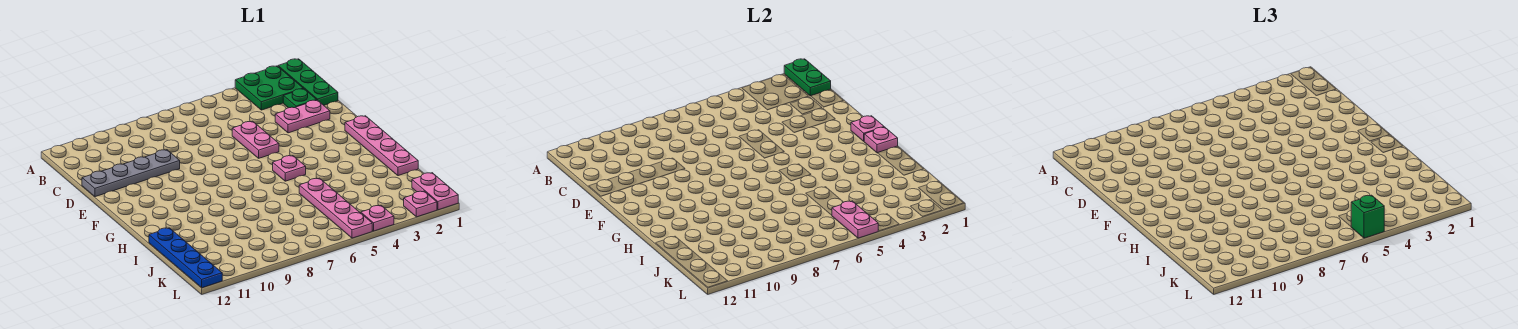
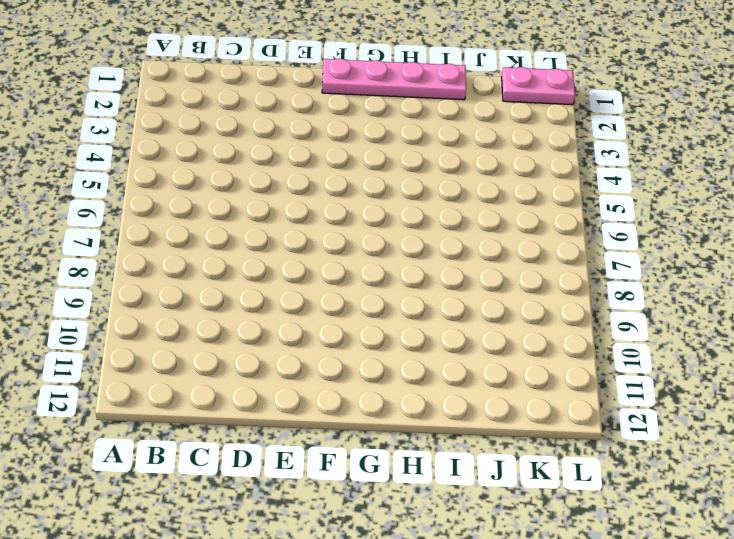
none -> green plate A1:C1 level 1
none -> green plate A2:B3 level 1
none -> green plate C2 level 1

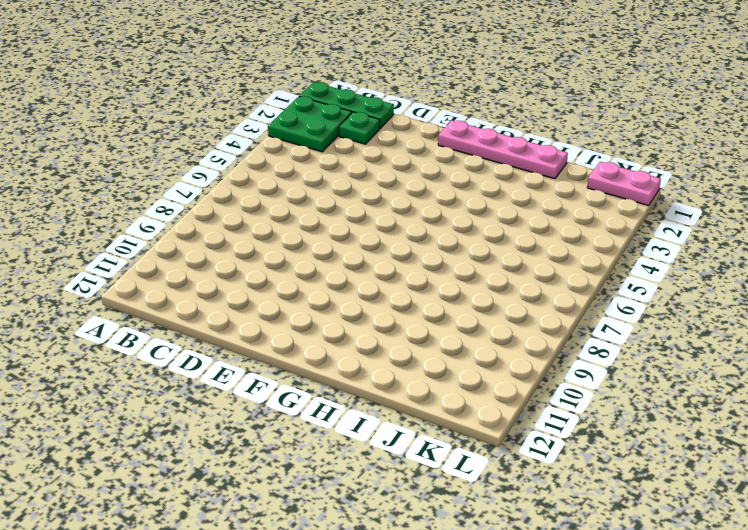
none -> pink plate D2:D3 level 1
none -> pink plate D5:E5 level 1
none -> grey plate D9:D12 level 1

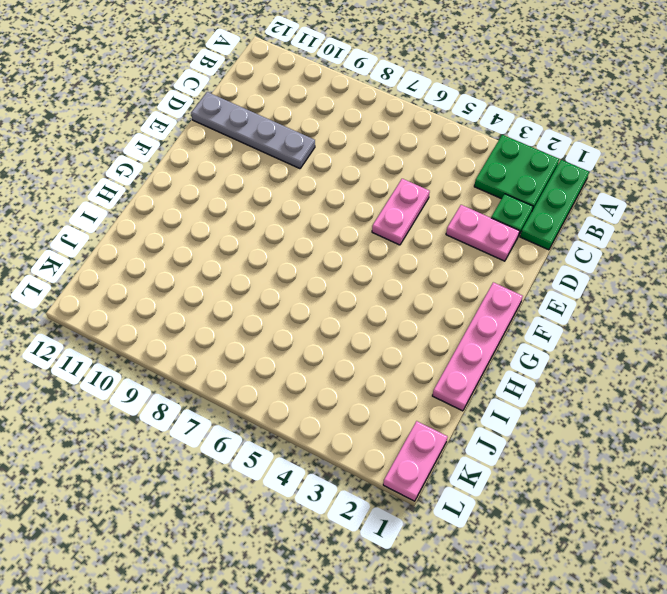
none -> pink plate G5 level 1
none -> pink plate I5:L5 level 1
none -> blue plate I12:L12 level 1

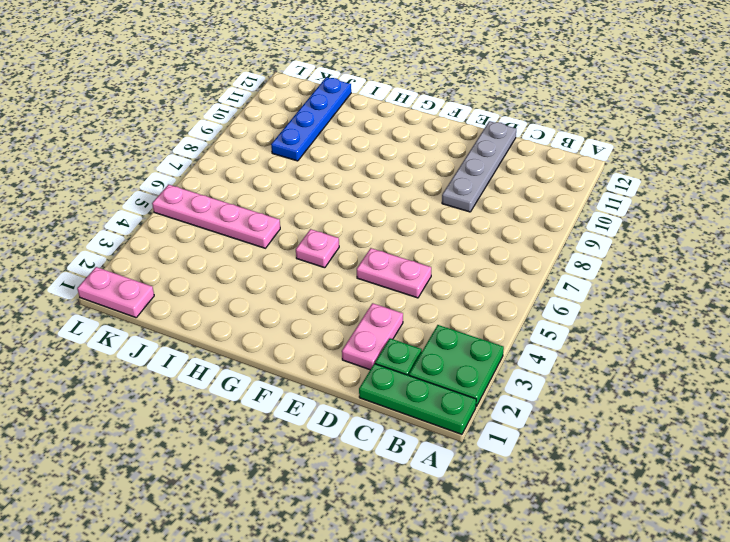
blue plate J9:J12 level 1 -> blue plate I12:L12 level 1
none -> pink plate F1:I1 level 1
none -> pink plate L2 level 1
none -> pink plate L4 level 1

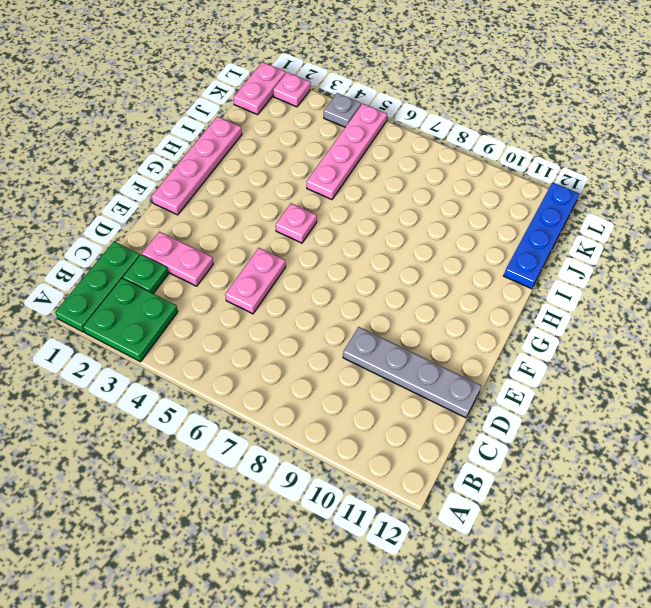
grey plate L4 level 1 -> pink plate L4 level 1
none -> green plate A1:B1 level 2
none -> pink plate F1 level 2
none -> pink plate G1 level 2

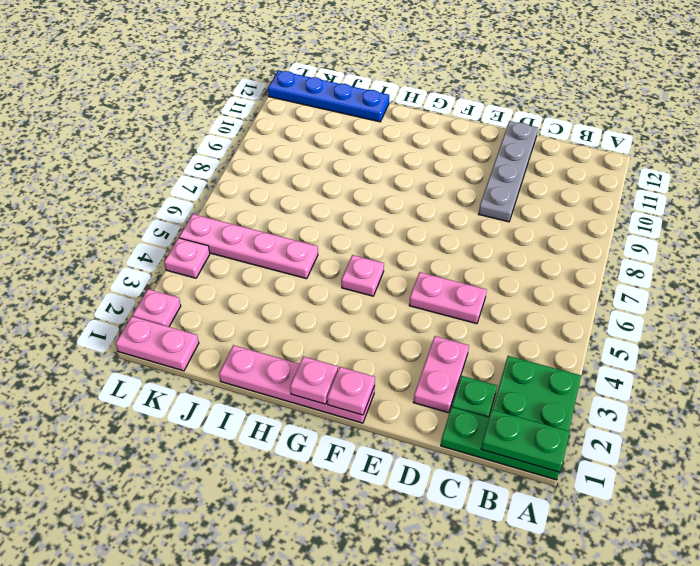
none -> pink plate K5:L5 level 2
none -> green brick L5 level 3

